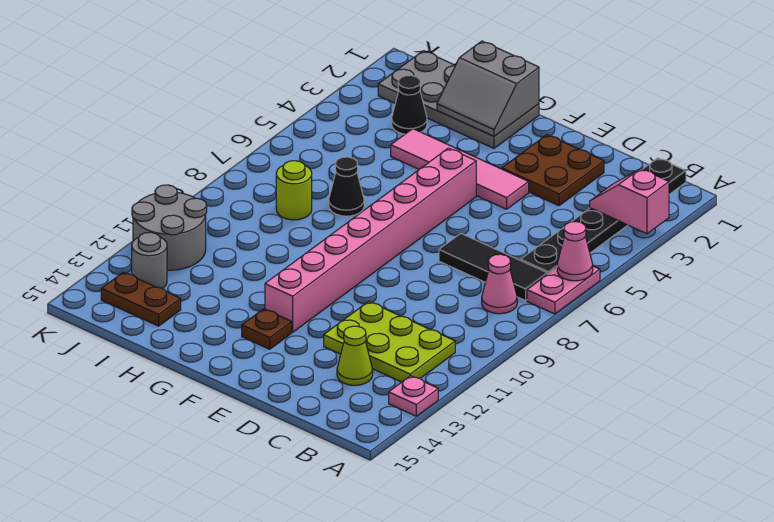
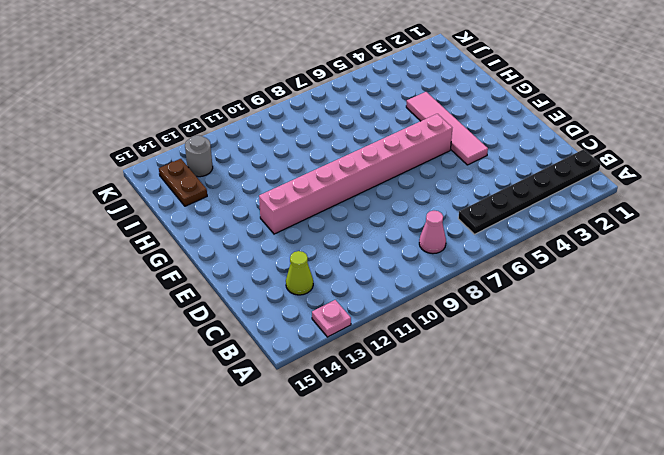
none -> pink plate A6:A7 level 1
none -> black tile B7:D7 level 1
none -> lime plate B11:D12 level 1

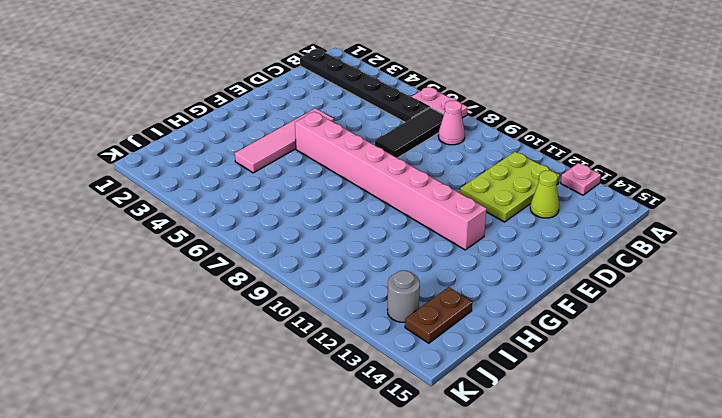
none -> brown plate D2:E3 level 1
none -> brown plate F13 level 1
none -> grey plate G1:J2 level 1

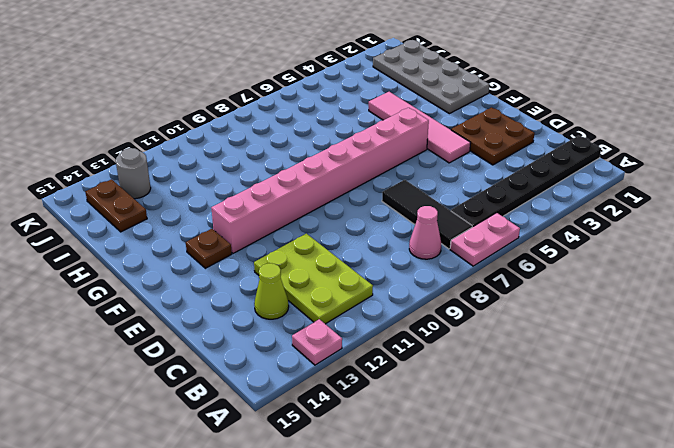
none -> black cone H7 level 1
none -> black cone I3 level 1
none -> lime round brick I8 level 1

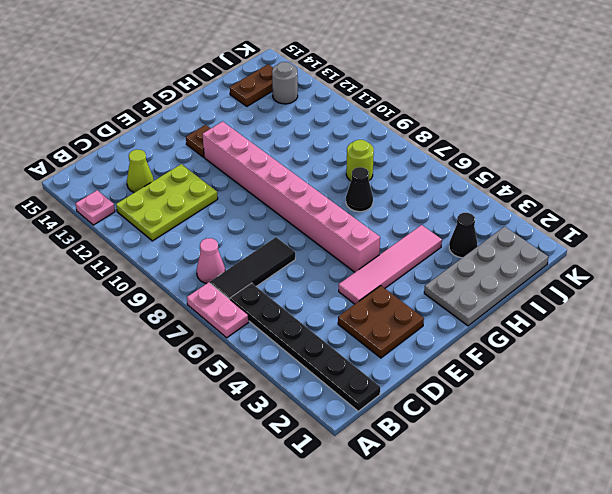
none -> grey round brick J11:K12 level 1
none -> pink slope A3:B3 level 2 top A
none -> pink cone A6 level 2

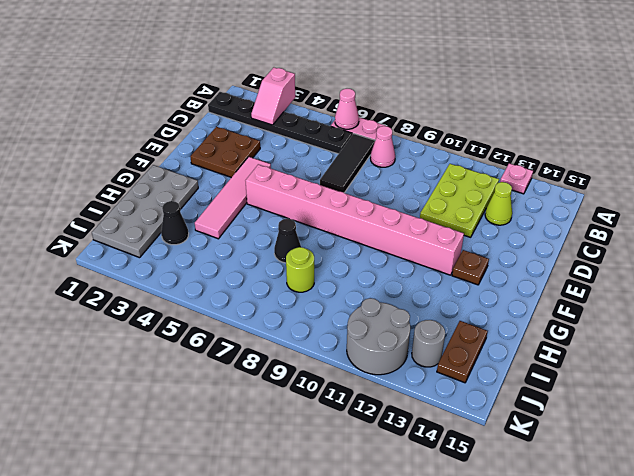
none -> grey slope G1:H2 level 2 top 1

